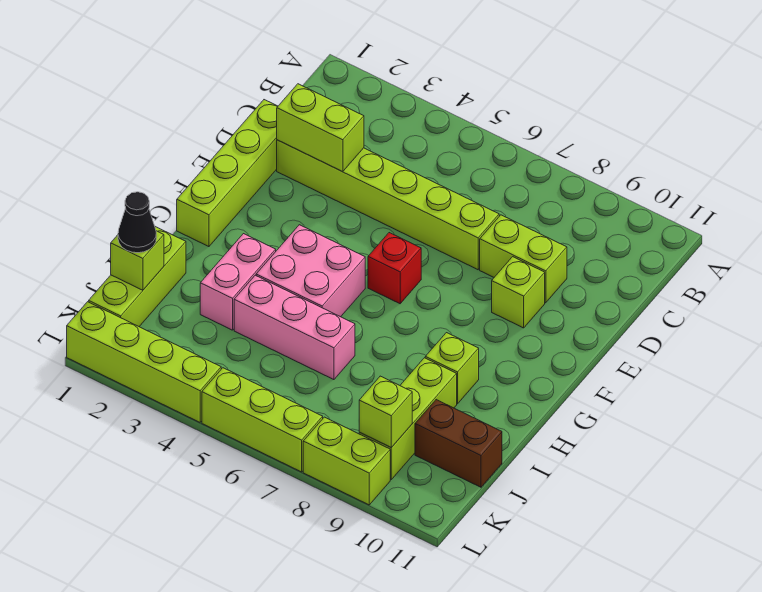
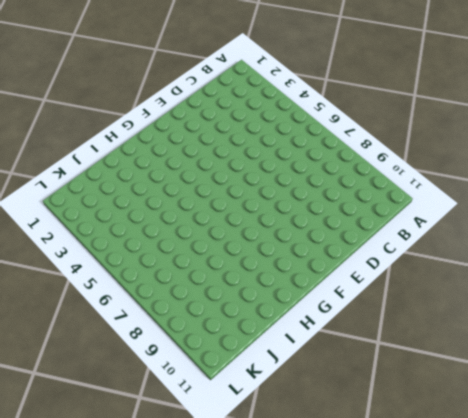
none -> lime brick D1:G1 level 1
none -> lime brick D2:D7 level 1
none -> lime brick D8:D9 level 1

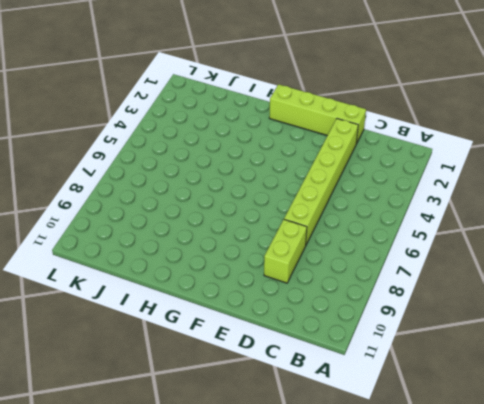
none -> lime brick E9 level 1
none -> red brick F6 level 1
none -> pink brick G4:H5 level 1

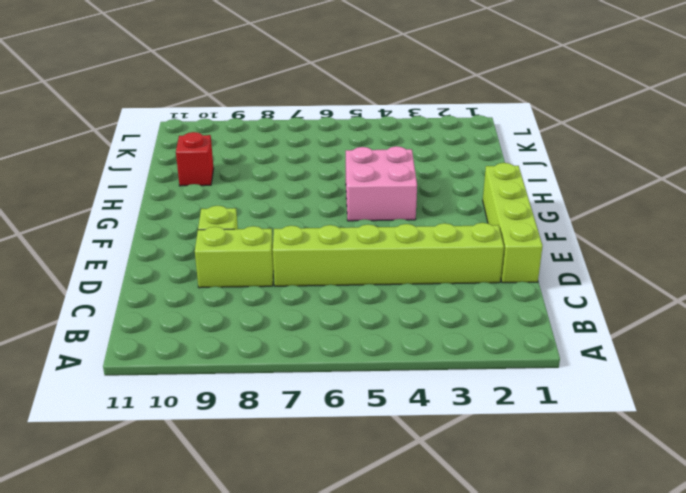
red brick I10 level 1 -> red brick F6 level 1
none -> pink brick H3:I3 level 1
none -> lime brick H9 level 1
none -> lime brick I1:K1 level 1

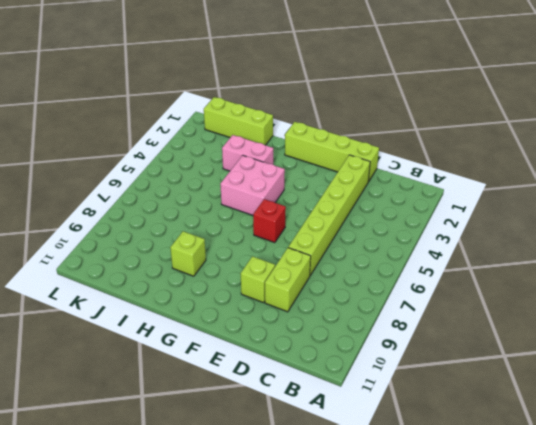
none -> pink brick I4:I6 level 1
none -> lime brick I9:K9 level 1
none -> brown brick J10:J11 level 1

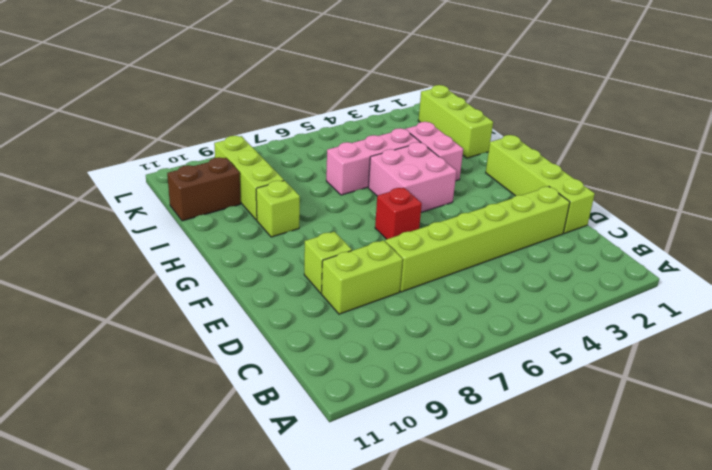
none -> lime brick L1:L4 level 1
none -> lime brick L5:L7 level 1
none -> lime brick L8:L9 level 1

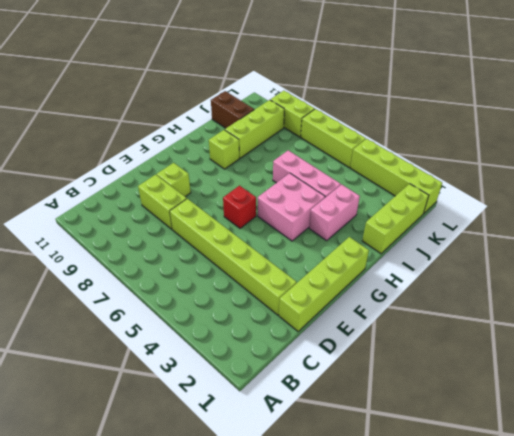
none -> lime brick D2:D3 level 2
none -> lime brick J1 level 2
none -> lime brick K9 level 2

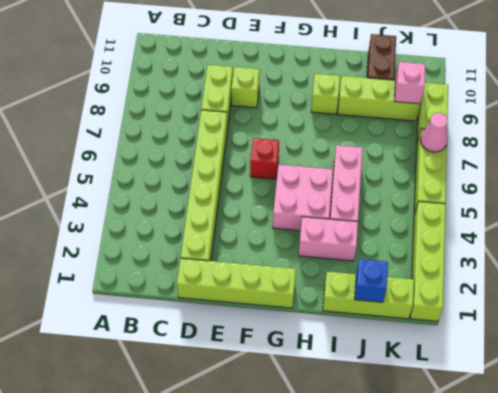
blue brick J1 level 2 -> lime brick J1 level 2
pink brick K9 level 2 -> lime brick K9 level 2
pink cone L7 level 2 -> none
none -> lime brick D2:D3 level 2
none -> black cone J1 level 3

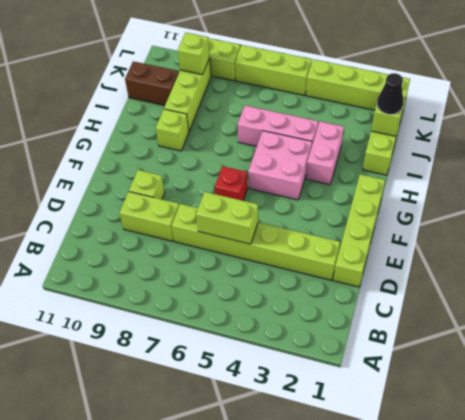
lime brick D5:D6 level 2 -> lime brick D2:D3 level 2

